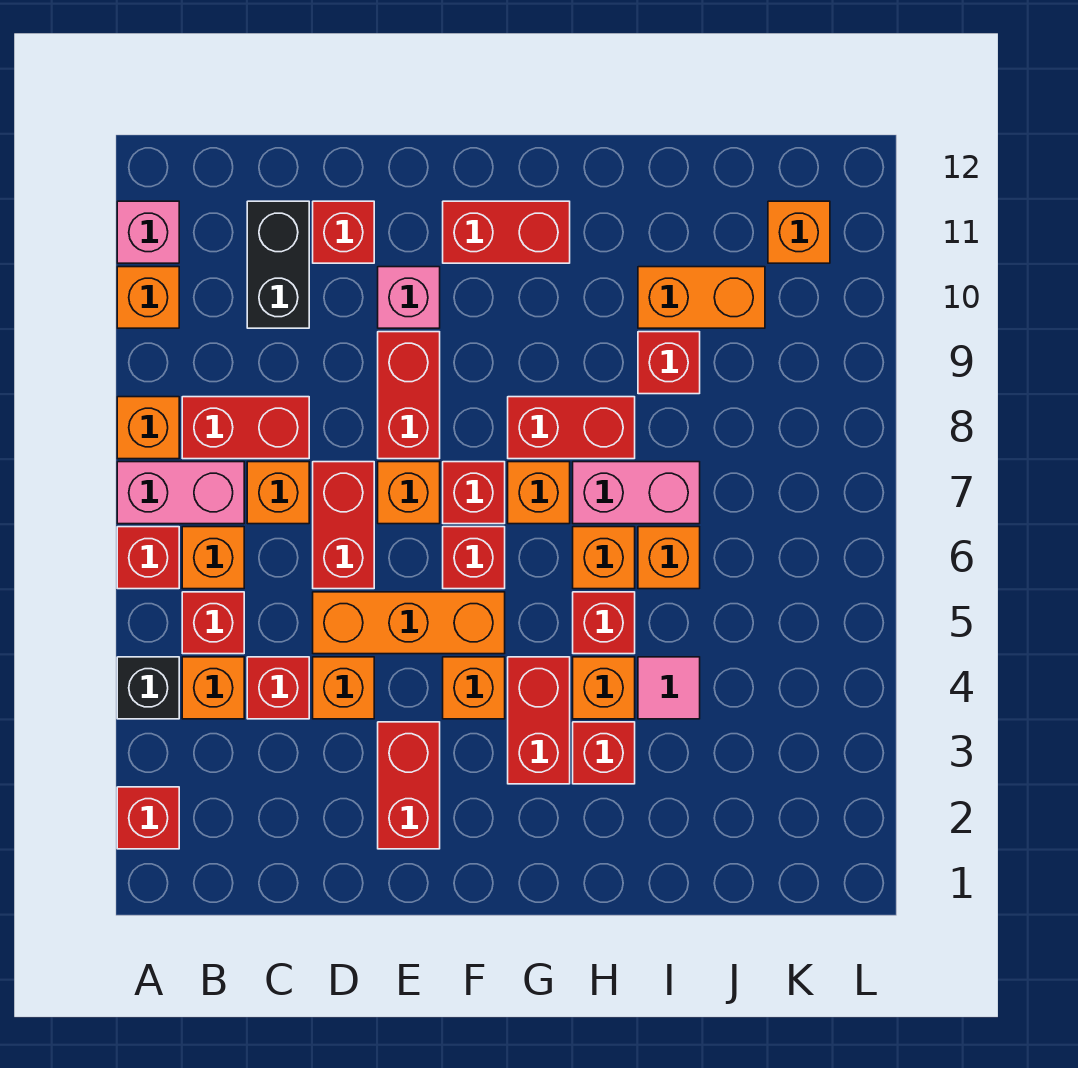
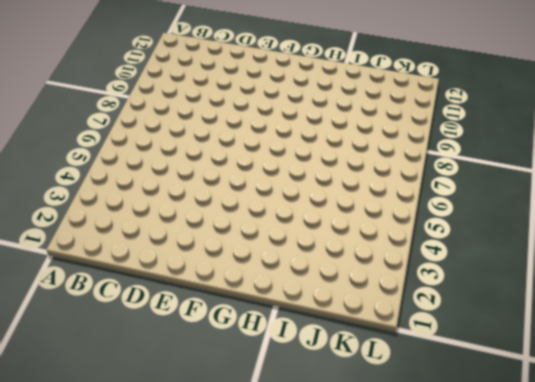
none -> red brick A2 level 1
none -> black brick A4 level 1
none -> red brick A6 level 1
none -> pink brick A7:B7 level 1

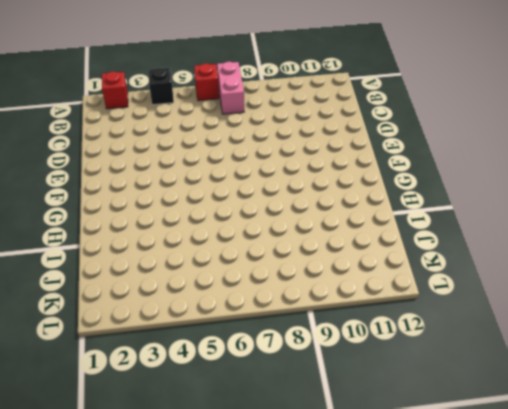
none -> orange brick A8 level 1
none -> orange brick A10 level 1
none -> pink brick A11 level 1
none -> orange brick B4 level 1

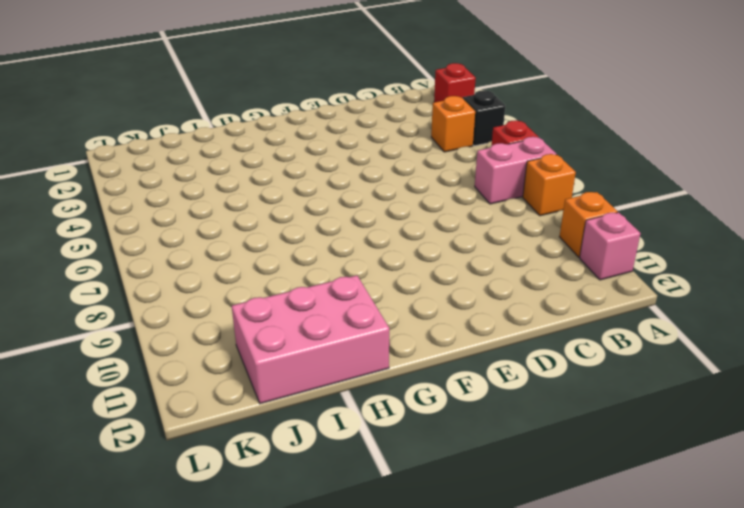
pink brick H11:J12 level 1 -> none
none -> red brick B5 level 1
none -> orange brick B6 level 1
none -> red brick B8:C8 level 1
none -> red brick C4 level 1

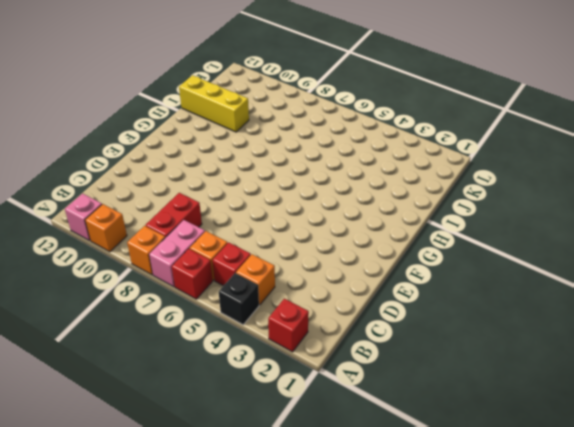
yellow brick I10:I12 level 1 -> orange brick I10:J10 level 1
none -> red brick C4 level 1
none -> orange brick C7 level 1
none -> black brick C10:C11 level 1
none -> orange brick D4 level 1

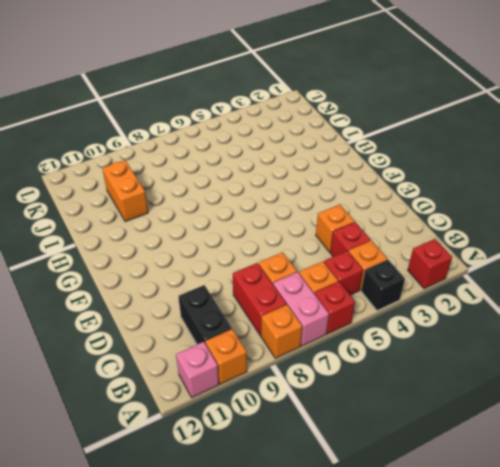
black brick B10:C10 level 1 -> black brick C10:C11 level 1
none -> orange brick D5:F5 level 1
none -> red brick D6:D7 level 1
none -> red brick D11 level 1
none -> red brick E2:E3 level 1

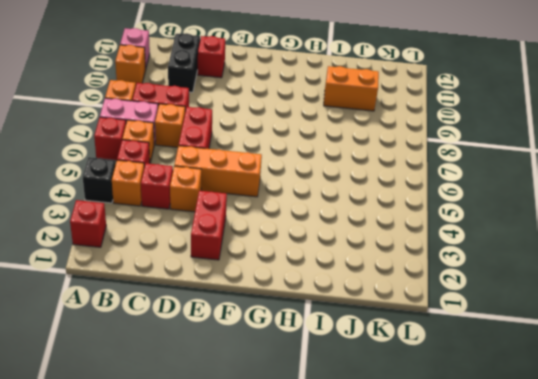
none -> orange brick E7 level 1
none -> red brick E8:E9 level 1
none -> pink brick E10 level 1
none -> orange brick F4 level 1

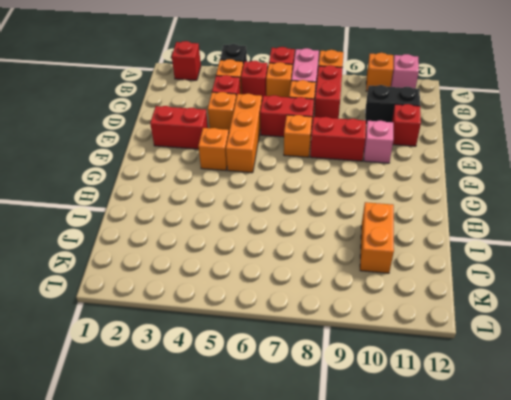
none -> red brick F6 level 1
none -> red brick F7 level 1
none -> red brick F11:G11 level 1
none -> red brick G3:G4 level 1

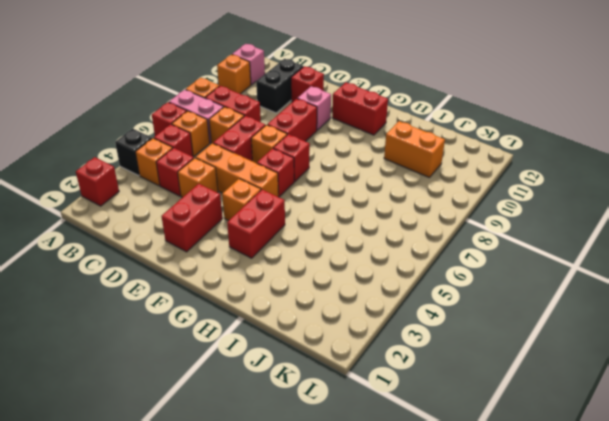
none -> orange brick G7 level 1
none -> red brick G8:H8 level 1
none -> red brick H3 level 1
none -> orange brick H4 level 1

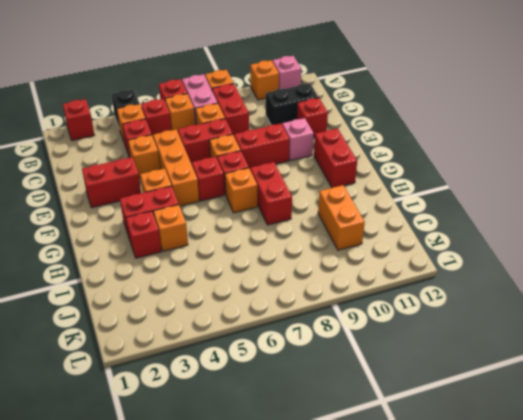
none -> red brick H5 level 1
none -> orange brick H6 level 1
none -> pink brick H7:I7 level 1
none -> pink tile I4 level 1

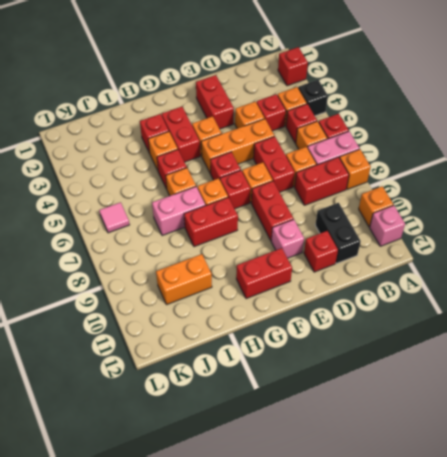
pink tile K6 level 1 -> pink tile I4 level 1
none -> orange brick I6 level 1
none -> red brick I9 level 1
none -> orange brick K11 level 1

